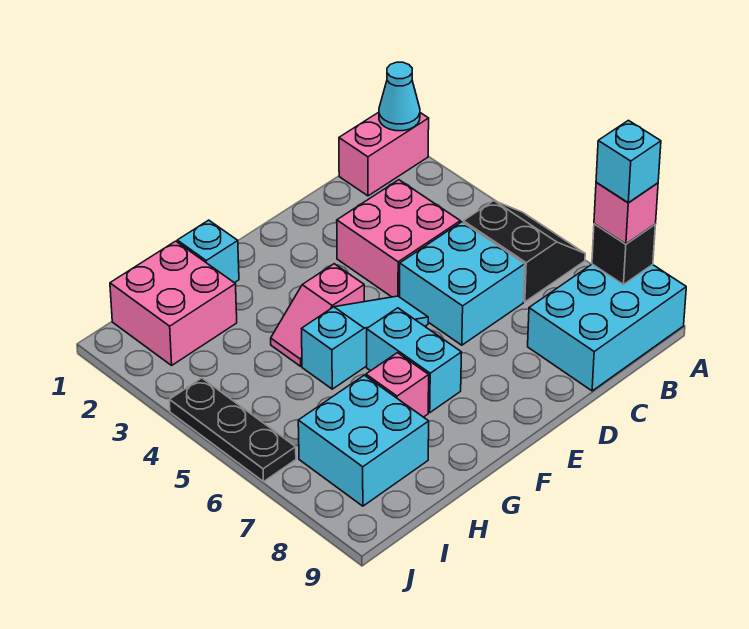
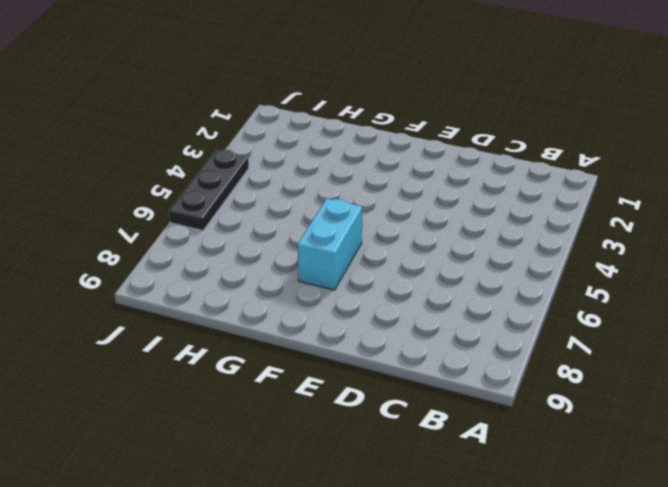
none -> pink brick A1:B1 level 1
none -> black slope A5:B6 level 1 top B
none -> cyan brick A8:C9 level 1

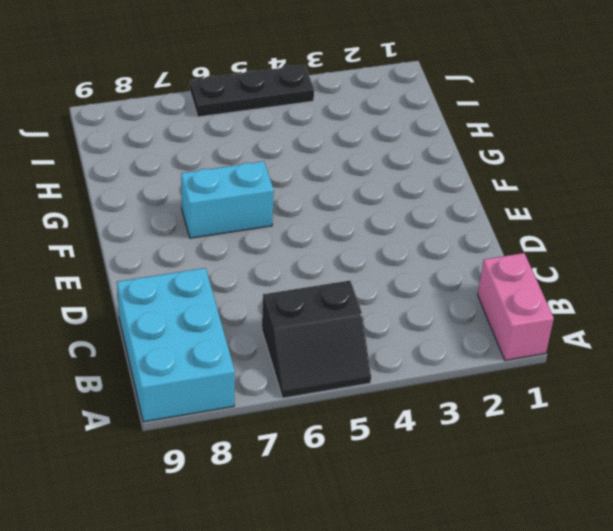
none -> pink brick C3:D4 level 1
none -> cyan brick C5:D6 level 1
none -> cyan slope E5:G5 level 1 top G

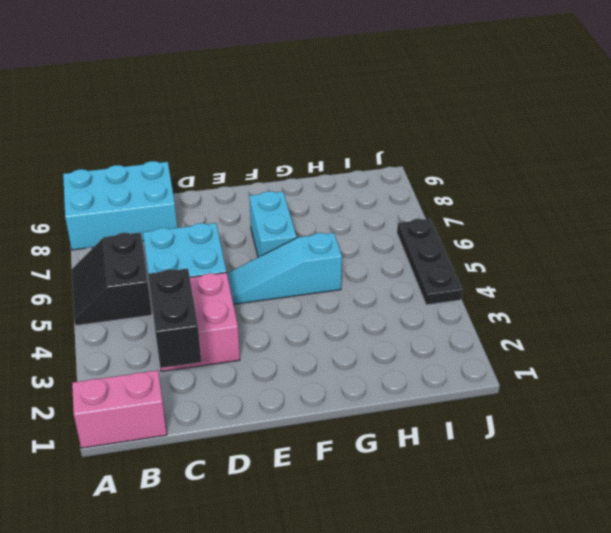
black brick C2:C3 level 2 -> none
none -> pink slope F4:G4 level 1 top F
none -> cyan brick G1 level 1
none -> pink brick G7 level 1

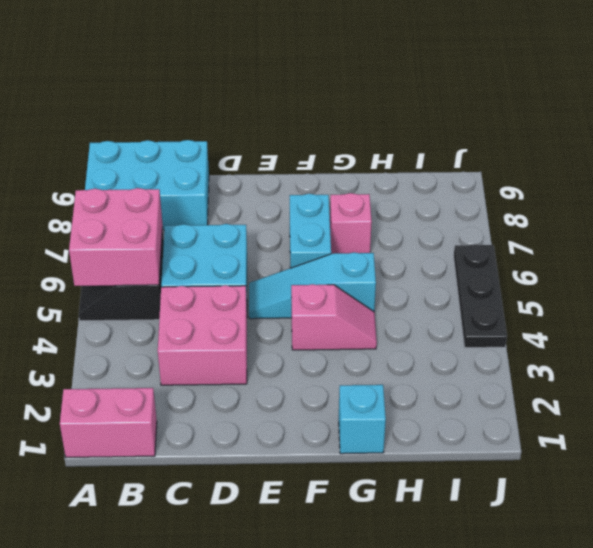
pink brick A5:B6 level 2 -> pink brick H1:I2 level 1
none -> cyan brick H7:I8 level 1
none -> cyan cone A1 level 2
none -> black brick A8 level 2

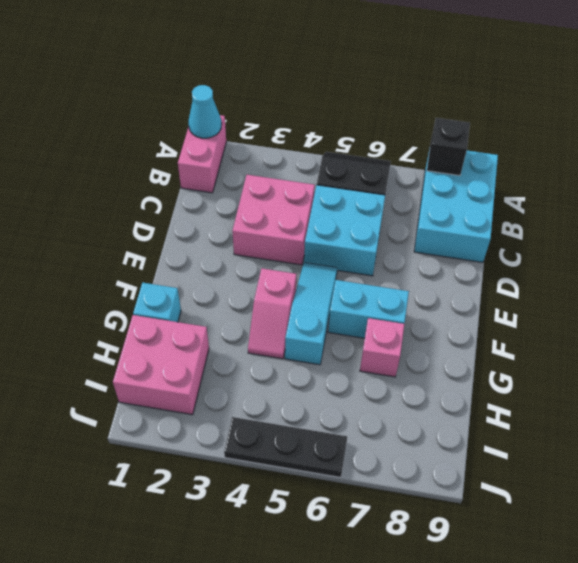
none -> cyan brick H7:I8 level 1
none -> pink brick A8 level 3
none -> cyan brick A8 level 4

